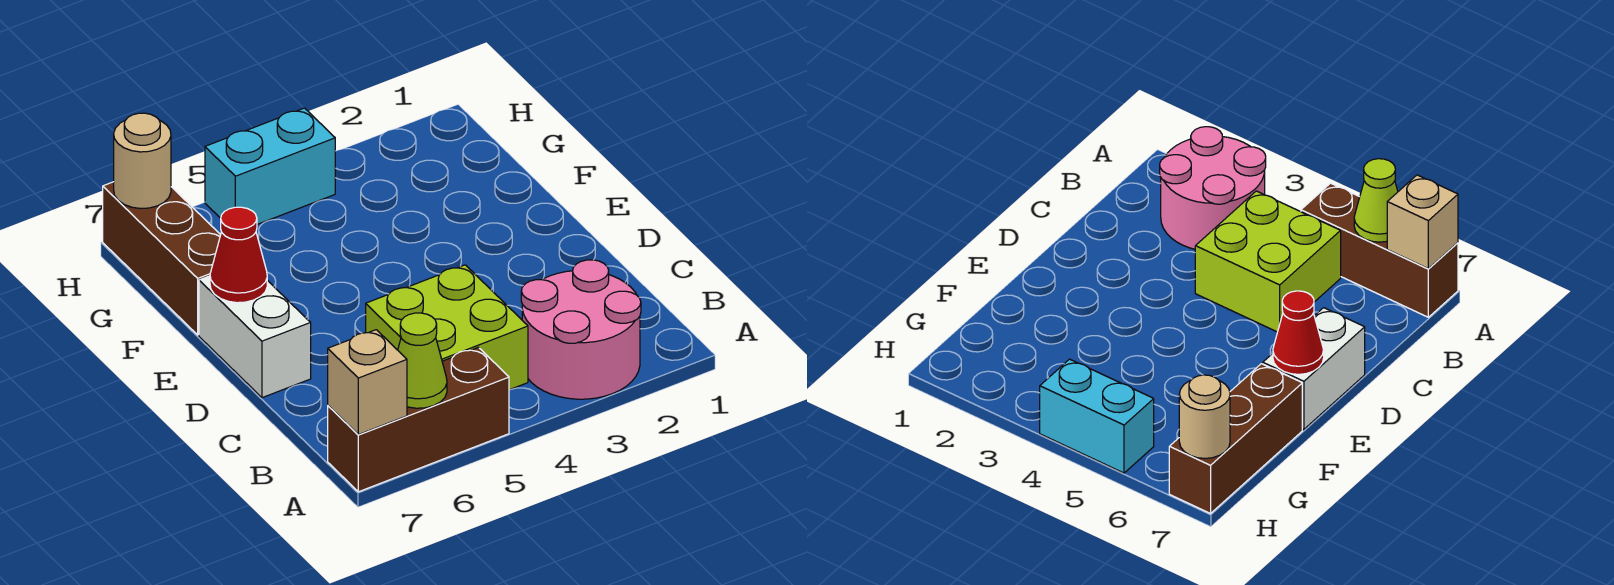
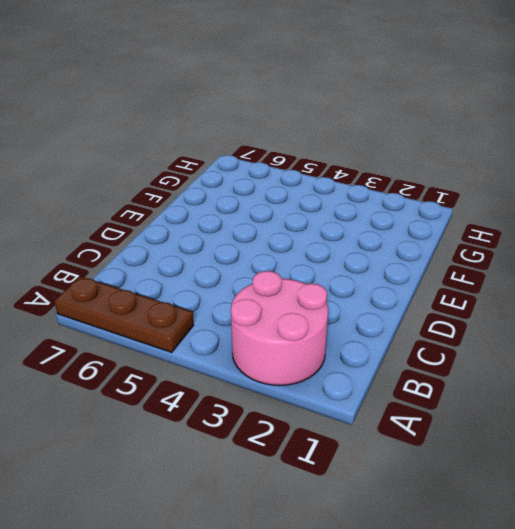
brown plate A5:A7 level 1 -> brown brick A5:A7 level 1
none -> lime brick B4:C5 level 1
none -> white brick D7:E7 level 1

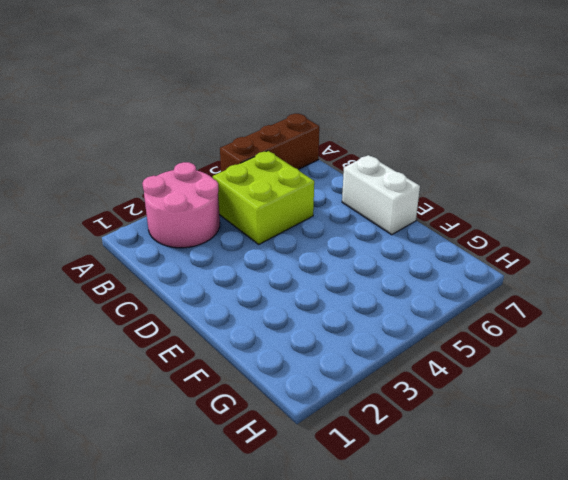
none -> brown brick F7:H7 level 1
none -> cyan brick H4:H5 level 1

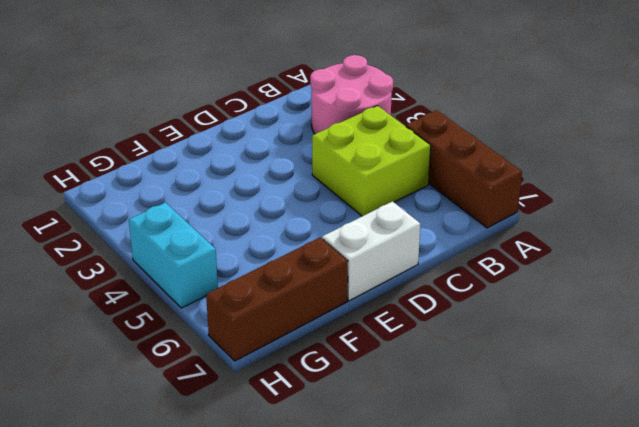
none -> lime cone A6 level 2
none -> tan brick A7 level 2

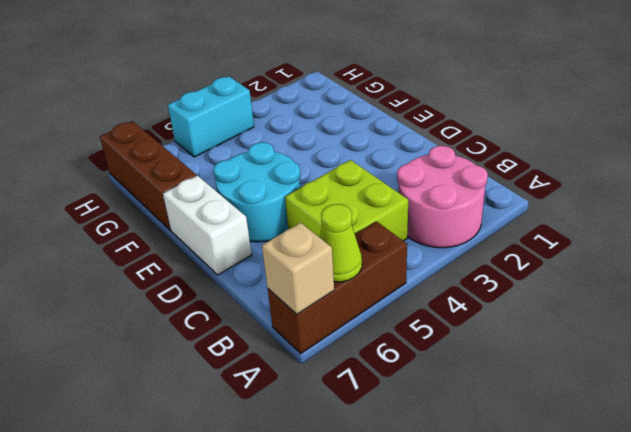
cyan round brick D5:E6 level 1 -> none
none -> red cone E7 level 2
none -> tan round brick H7 level 2

